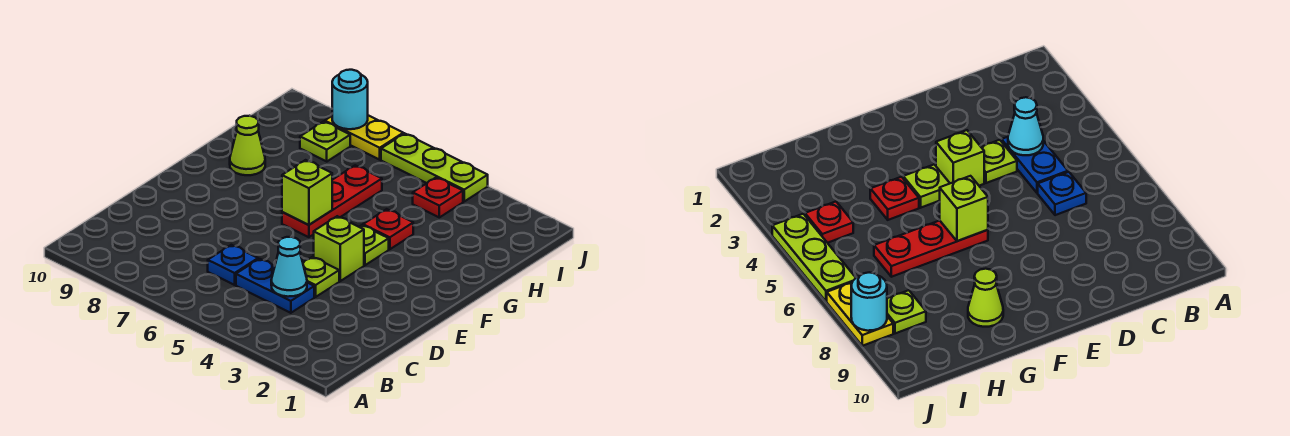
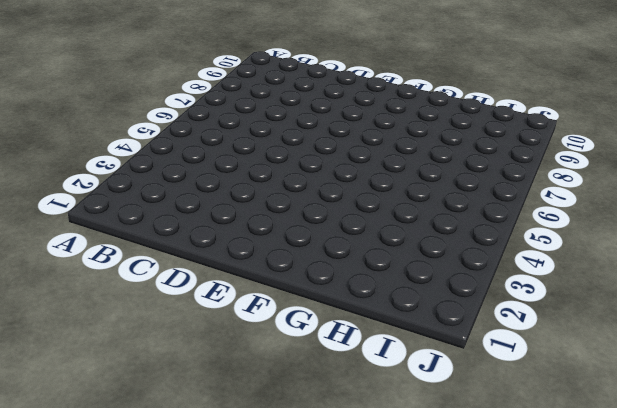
none -> blue plate C4:C5 level 1
none -> blue plate C6 level 1
none -> lime plate D4 level 1

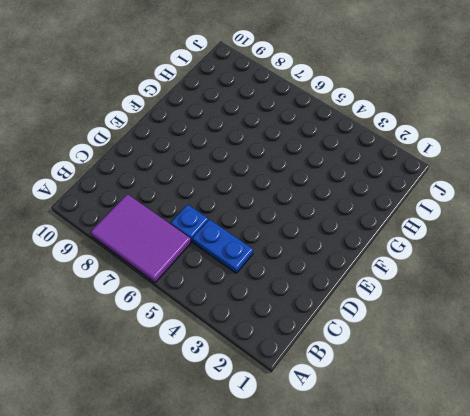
purple tile A6:B8 level 1 -> none
none -> lime plate D4 level 1
none -> lime brick E4 level 1
none -> lime plate F4 level 1

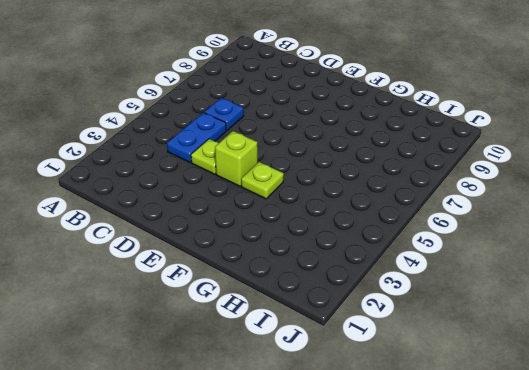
none -> red plate F6:H6 level 1
none -> red plate G4 level 1
none -> lime cone G9 level 1

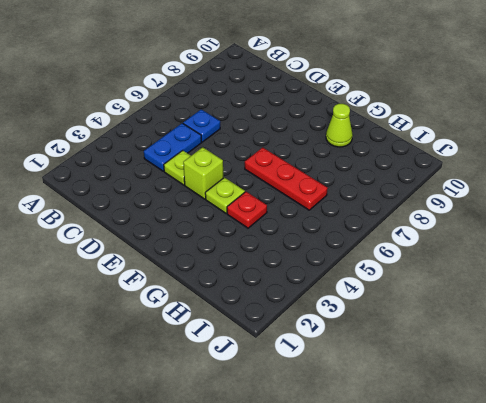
none -> red plate I4 level 1
none -> lime plate I8 level 1
none -> lime plate J4:J6 level 1

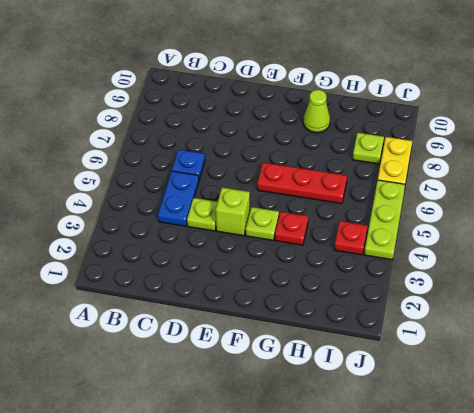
none -> cyan cone C4 level 2
none -> lime brick F6 level 2
none -> cyan round brick J8 level 2

